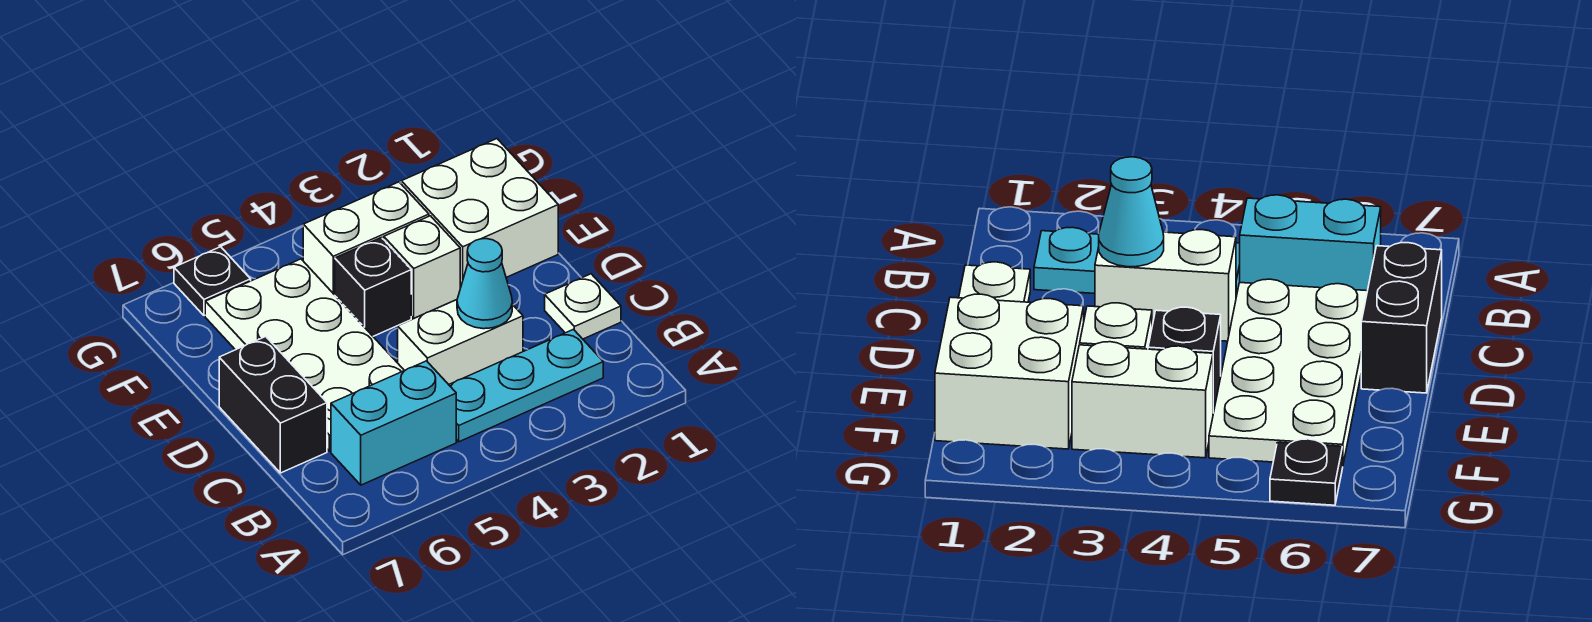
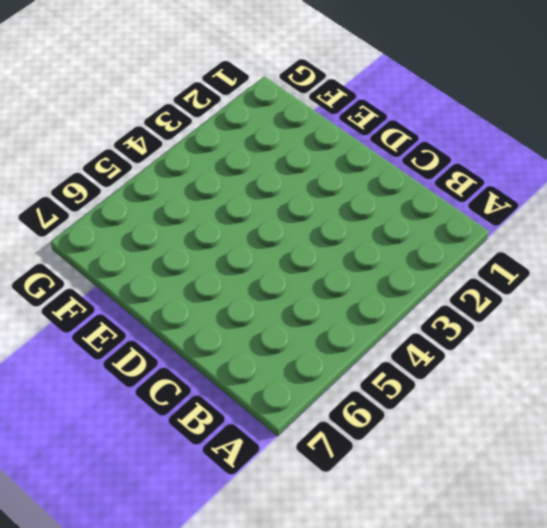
none -> cyan plate B2:B4 level 1
none -> cyan brick B5:B6 level 1
none -> white plate C1 level 1

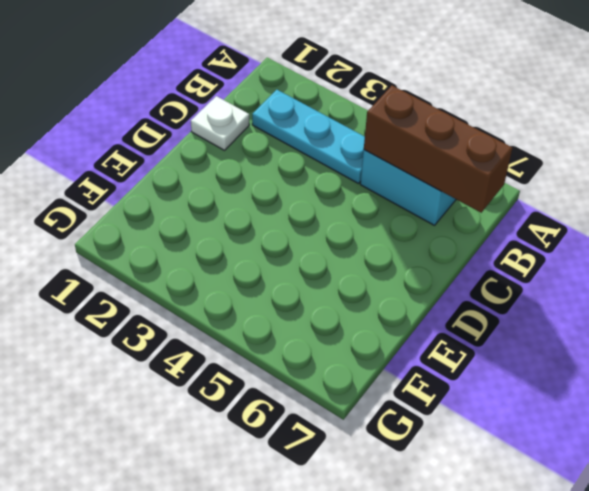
brown brick B5:B7 level 2 -> none
none -> white brick C3:C4 level 1
none -> white plate C5:F6 level 1
none -> black brick C7:D7 level 1

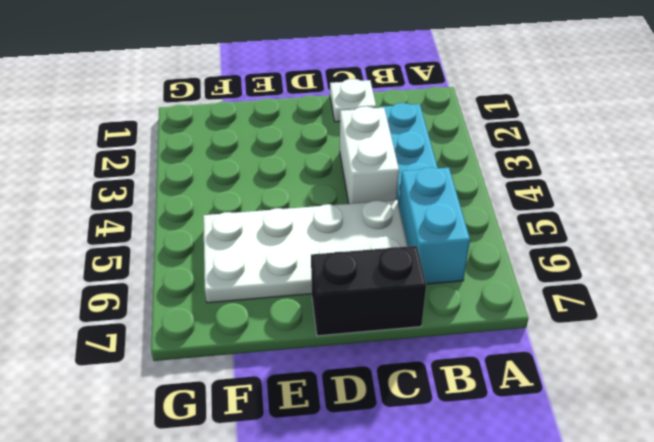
none -> white brick E1:F2 level 1
none -> white brick E3 level 1
none -> black brick E4 level 1

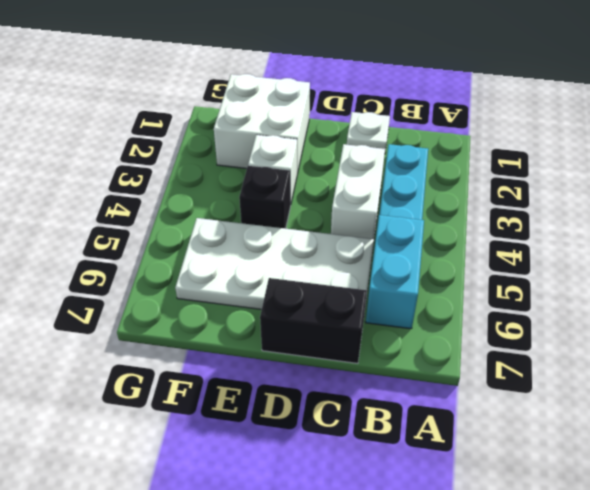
none -> white brick F3:F4 level 1
none -> black plate G6 level 1
none -> cyan cone C3 level 2

